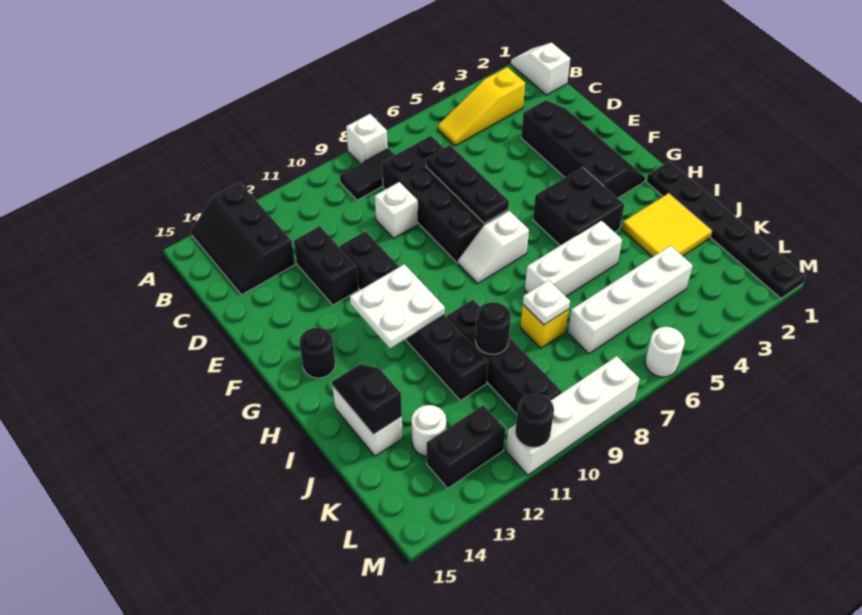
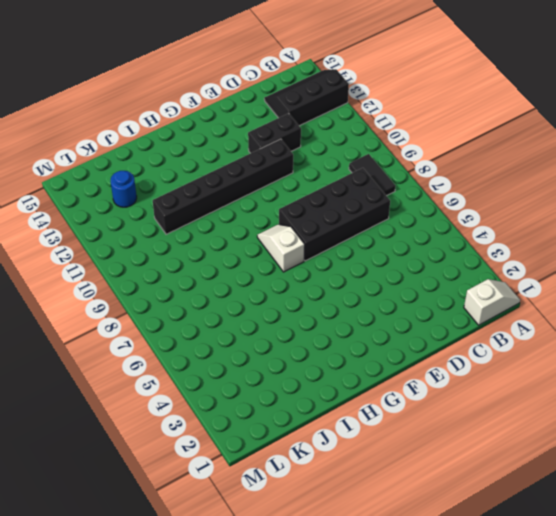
blue round brick K13 level 1 -> white round brick K13 level 1
none -> white brick A8 level 1
none -> yellow slope B3:B5 level 1 top 3
none -> black slope D2:G3 level 1 top 3
none -> white brick D9 level 1

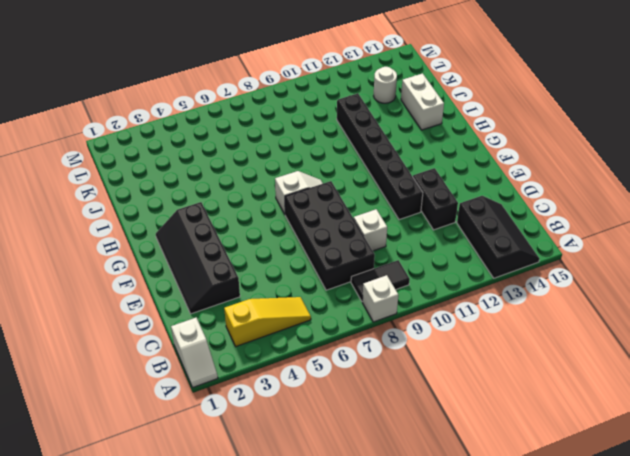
none -> black brick G4:H5 level 1
none -> black round brick G14 level 1
none -> black plate H1:M1 level 1
none -> yellow tile I2:J3 level 1

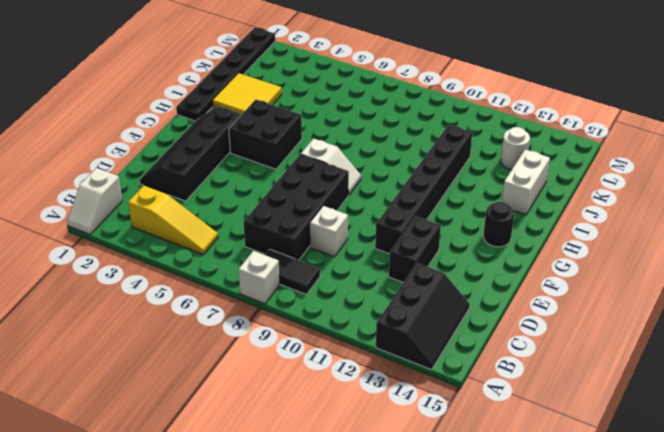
none -> white brick I5:I7 level 1
none -> black brick I10:L10 level 1
none -> yellow brick J8 level 1
none -> white brick K4:K7 level 1

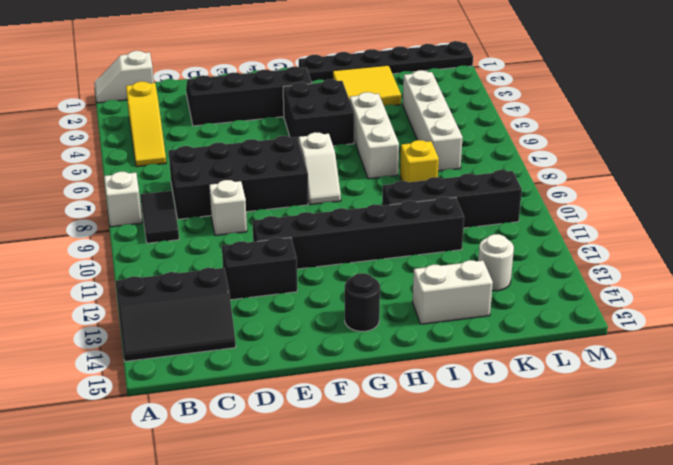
none -> black brick L12:L13 level 1
none -> white round brick M6 level 1
none -> white brick M8:M11 level 1
none -> black plate D7:F7 level 2

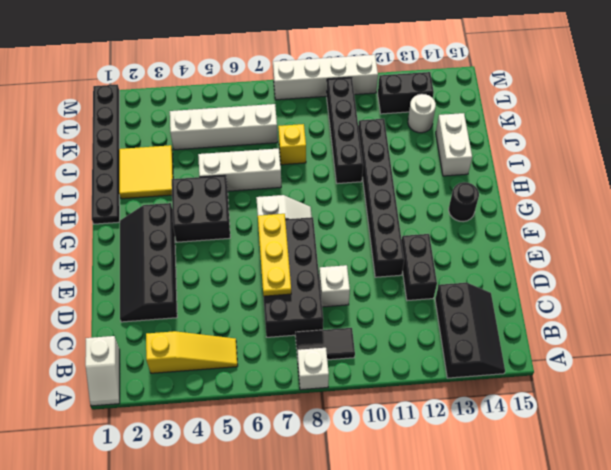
yellow plate D7:F7 level 2 -> black plate D7:F7 level 2
none -> white round brick M6 level 1
none -> white plate G11:H12 level 2
none -> black slope I14:J14 level 2 top J
none -> white plate J8 level 2

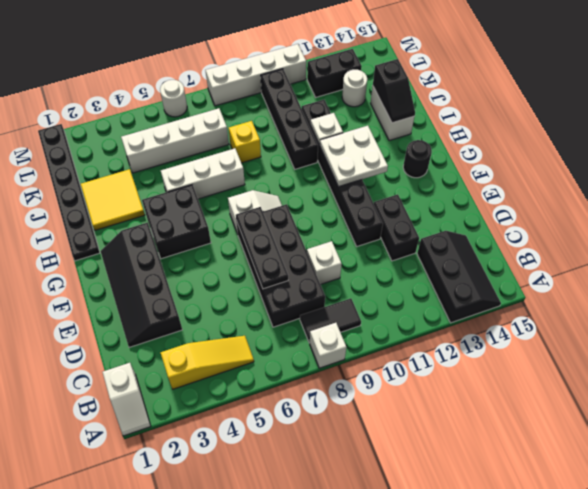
white plate I11 level 2 -> white plate J8 level 2
none -> black round brick J10 level 2
none -> black round brick M11 level 2

